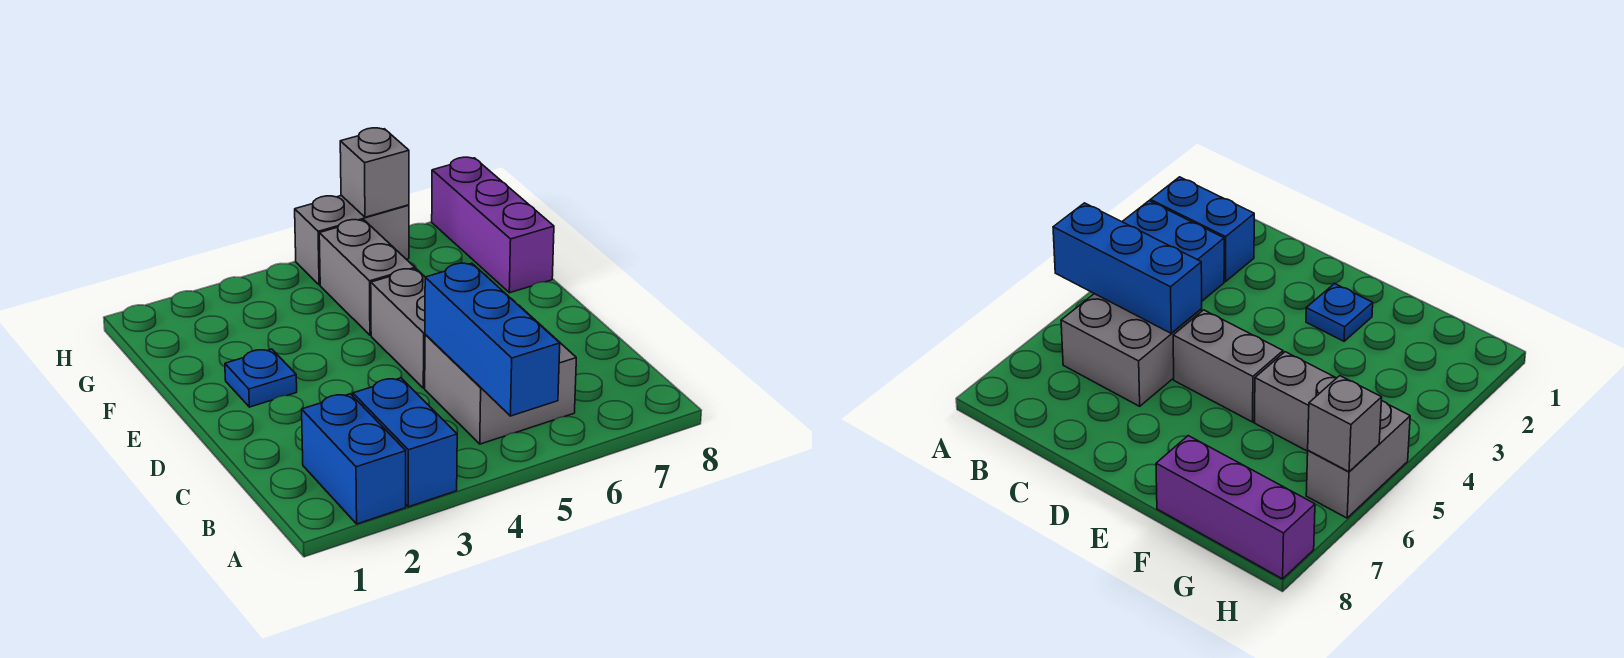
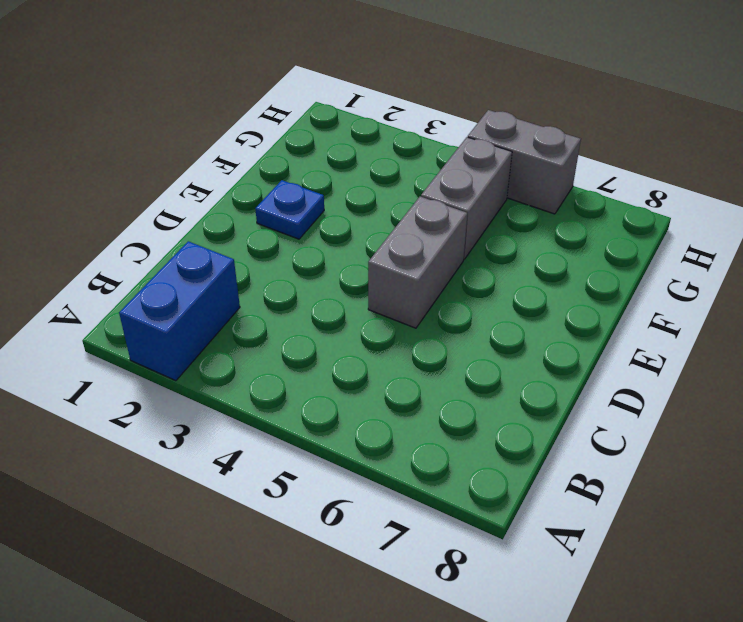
none -> blue brick A3:B3 level 1
none -> grey brick B5:C6 level 1

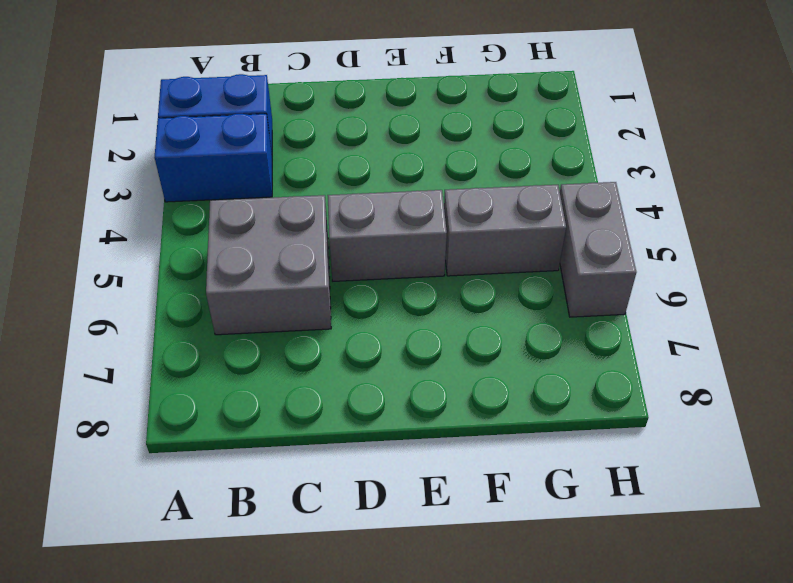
none -> blue plate E2 level 1
none -> purple brick F8:H8 level 1

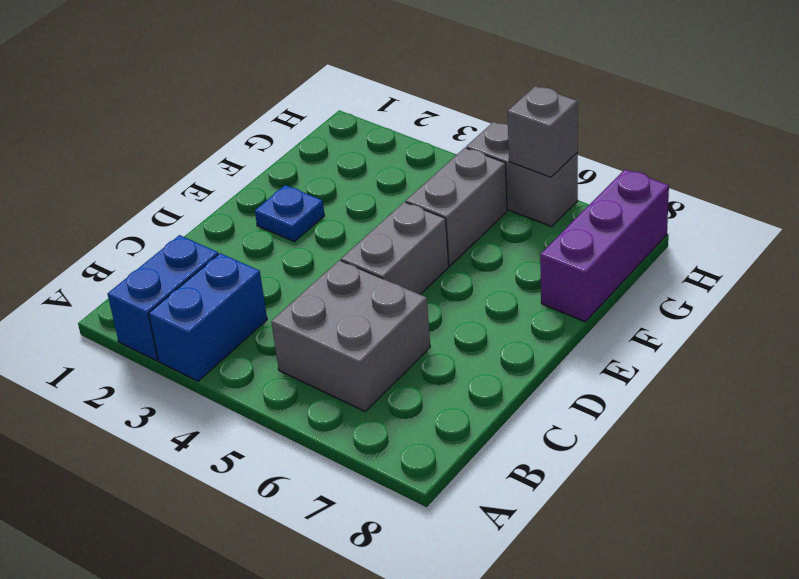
none -> blue brick A5:C5 level 2

